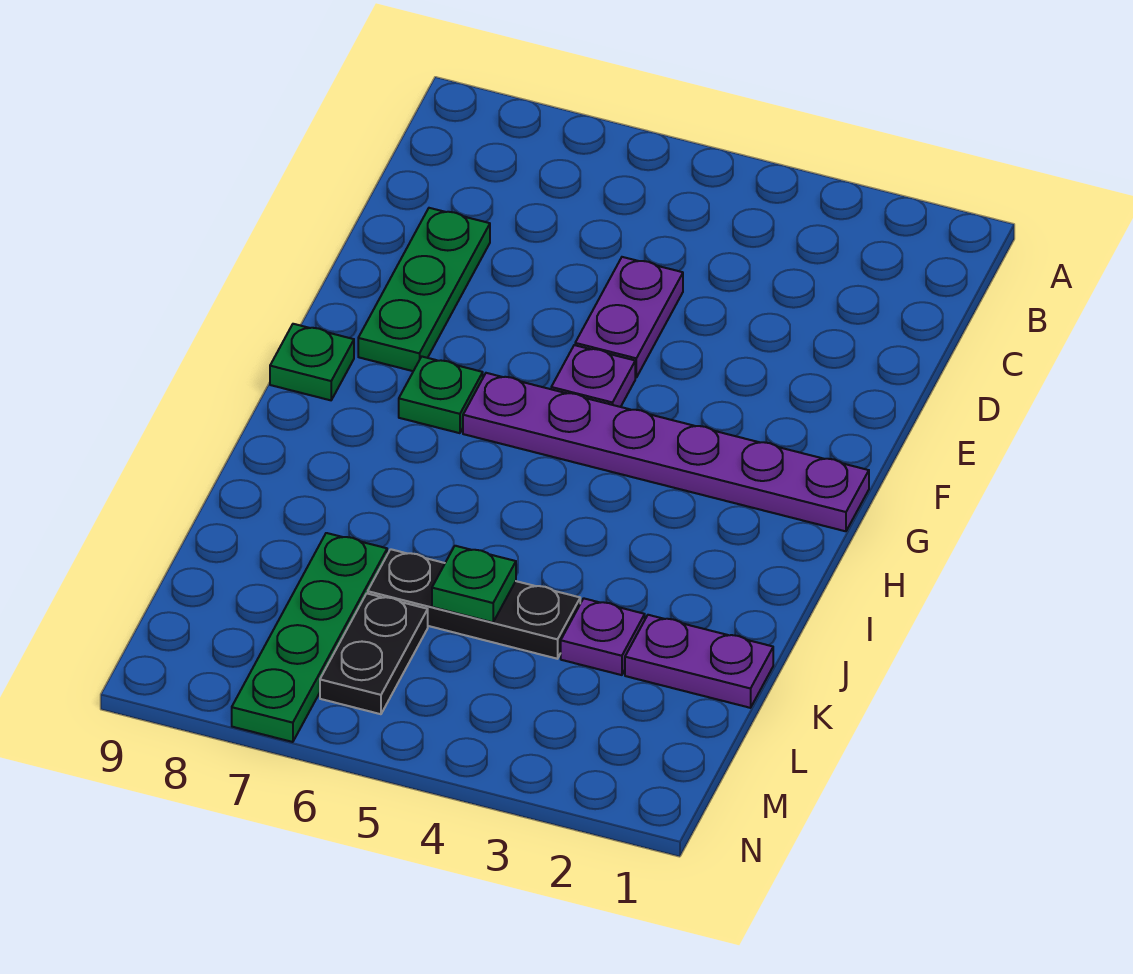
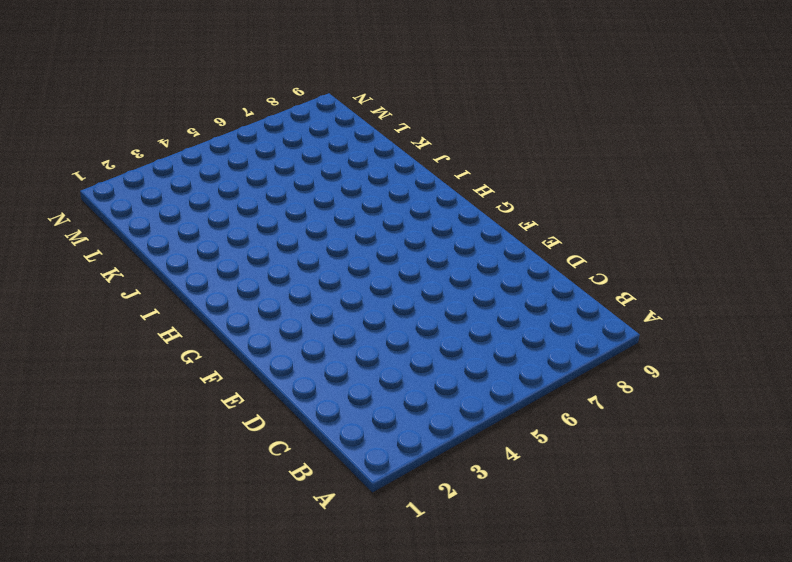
none -> purple plate D5:E5 level 1
none -> green plate D8:F8 level 1
none -> purple plate F5 level 1

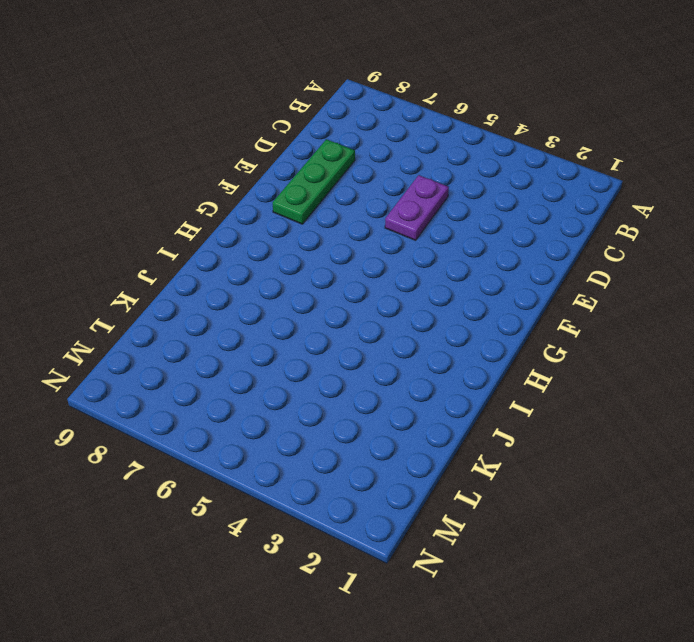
none -> purple plate F5 level 1
none -> purple plate G1:G6 level 1
none -> green plate G7 level 1

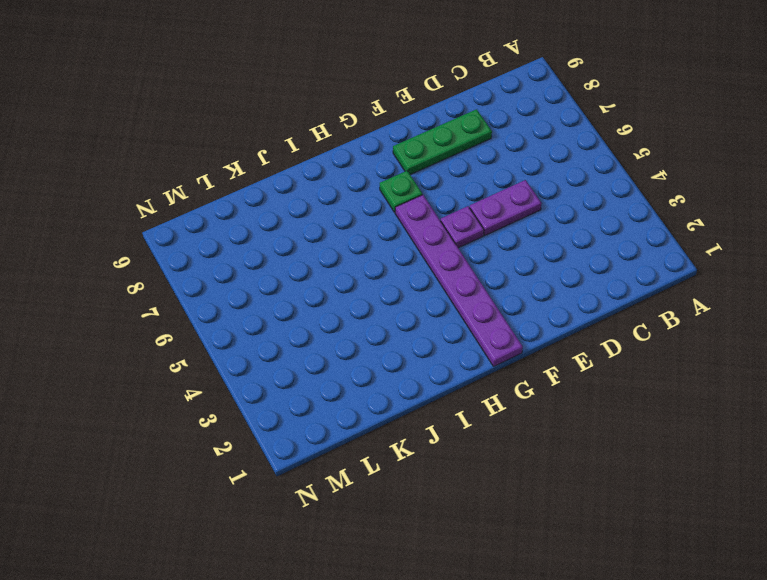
none -> green plate G9 level 1
none -> purple plate K1:K2 level 1
none -> purple plate K3 level 1

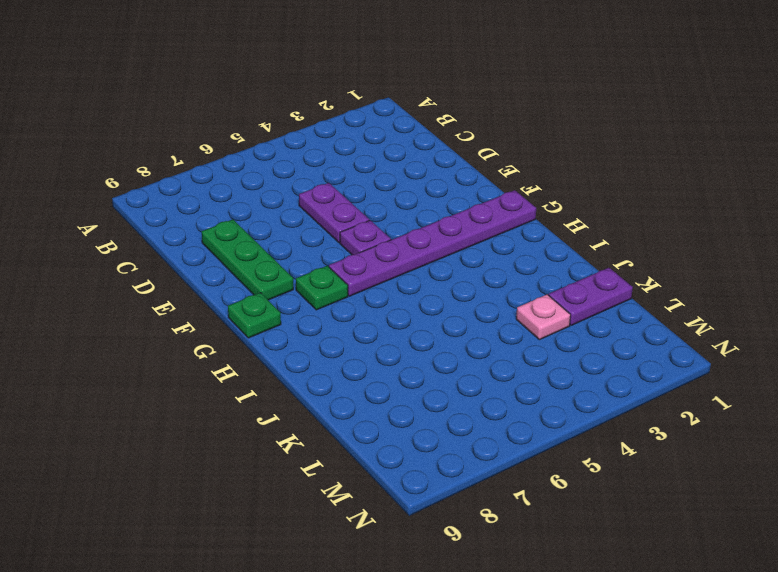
pink plate K3 level 1 -> purple plate K3 level 1
none -> black plate K4:K6 level 1
none -> green plate K7:N7 level 1
none -> black plate L6:M6 level 1

